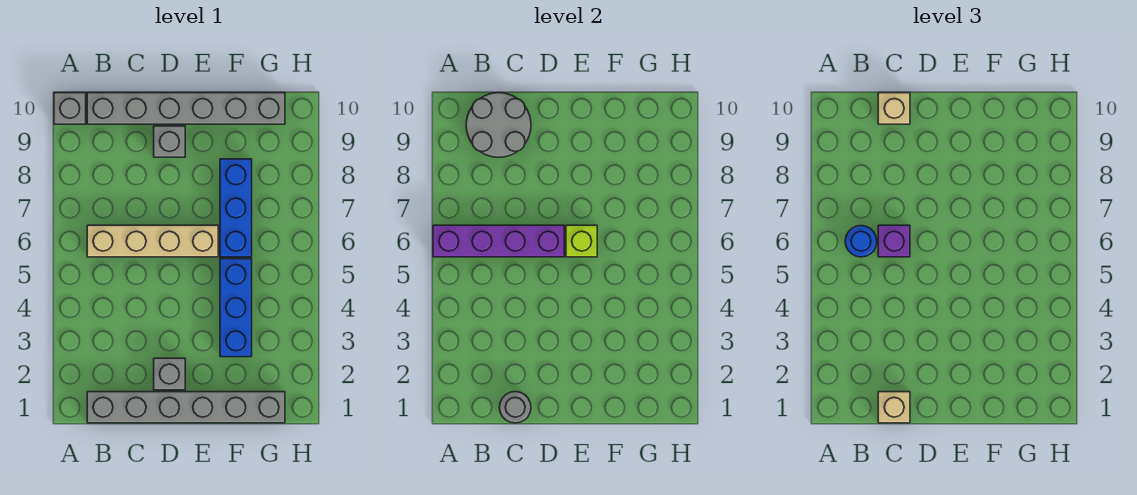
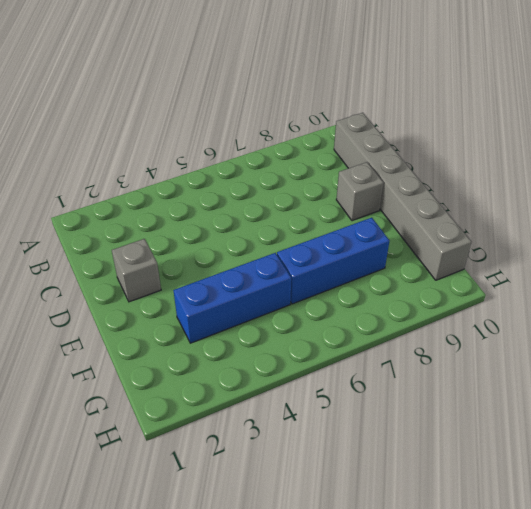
none -> grey brick A10 level 1
none -> grey brick B1:G1 level 1
none -> tan brick B6:E6 level 1

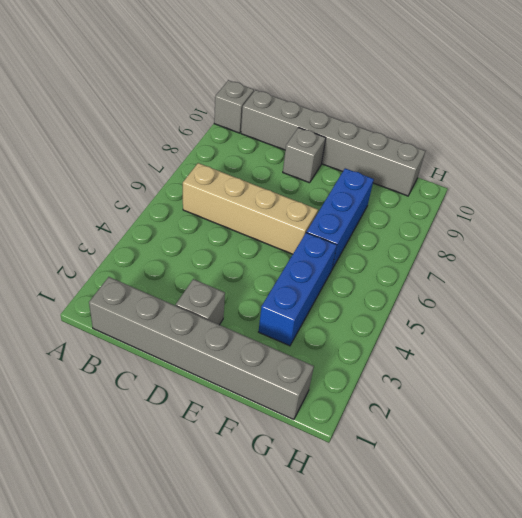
none -> purple brick A6:D6 level 2
none -> grey round brick B9:C10 level 2
none -> grey round brick C1 level 2

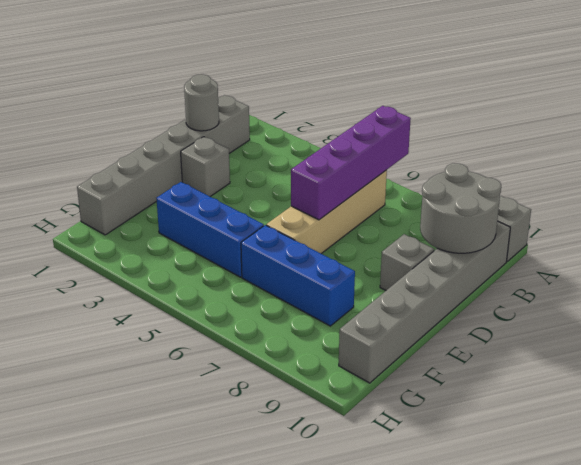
none -> lime brick E6 level 2
none -> blue round brick B6 level 3
none -> tan brick C1 level 3

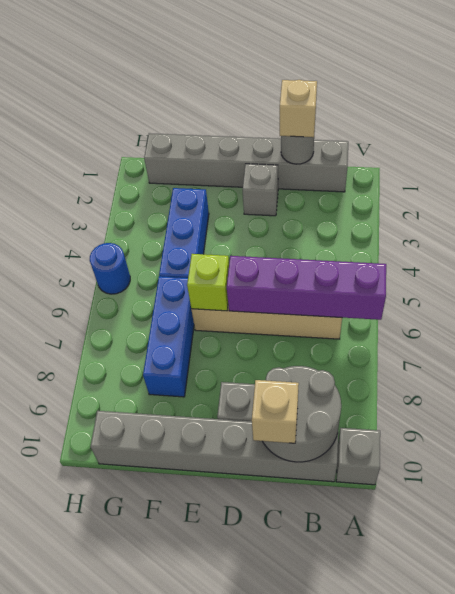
blue round brick H5 level 1 -> blue round brick B6 level 3
none -> purple brick C6 level 3

